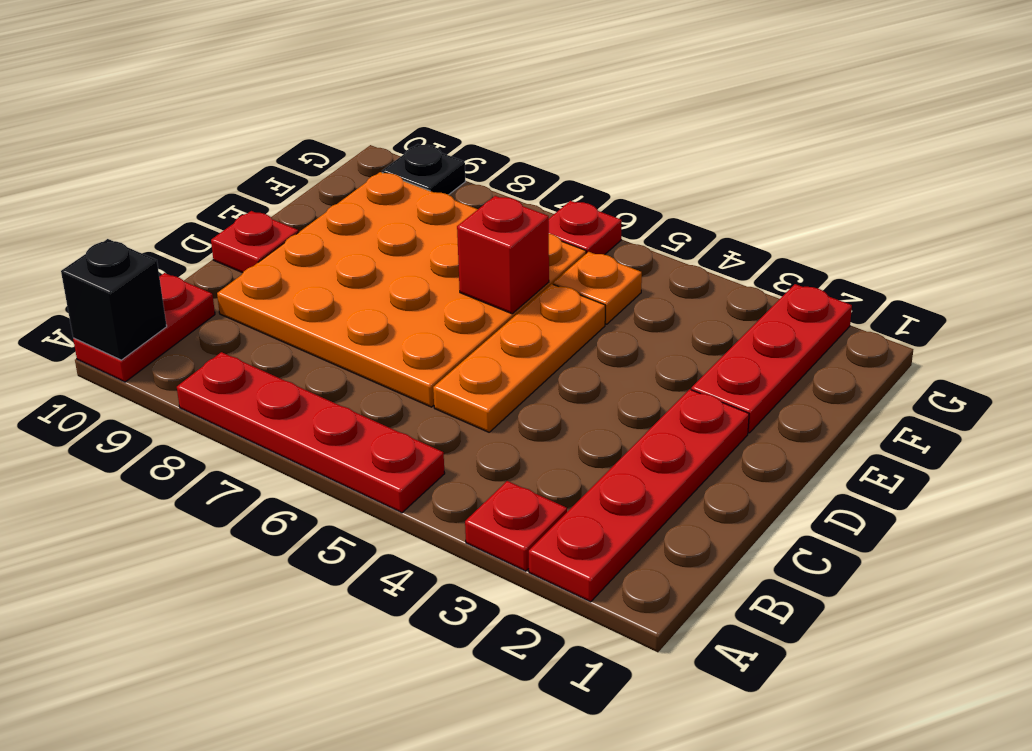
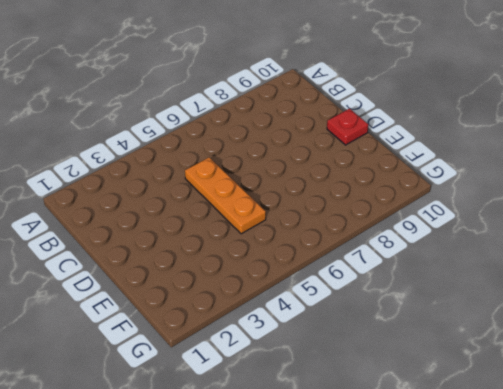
none -> red plate A2:D2 level 1
none -> red plate A3 level 1
none -> red plate A5:A8 level 1

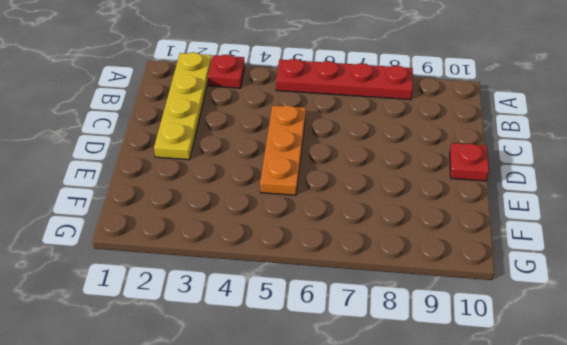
yellow plate A2:D2 level 1 -> red plate A2:D2 level 1
none -> red plate A10:B10 level 1
none -> orange plate C6:F9 level 1
none -> red plate E2:G2 level 1

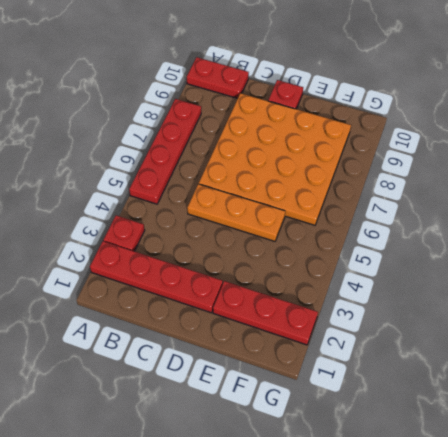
none -> orange plate F5 level 1
none -> red plate G6 level 1
none -> black plate G9 level 1

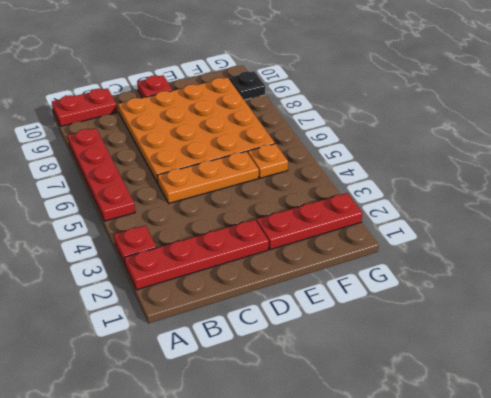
none -> red plate G6 level 1
none -> black brick A10 level 2
none -> red brick E6 level 2

